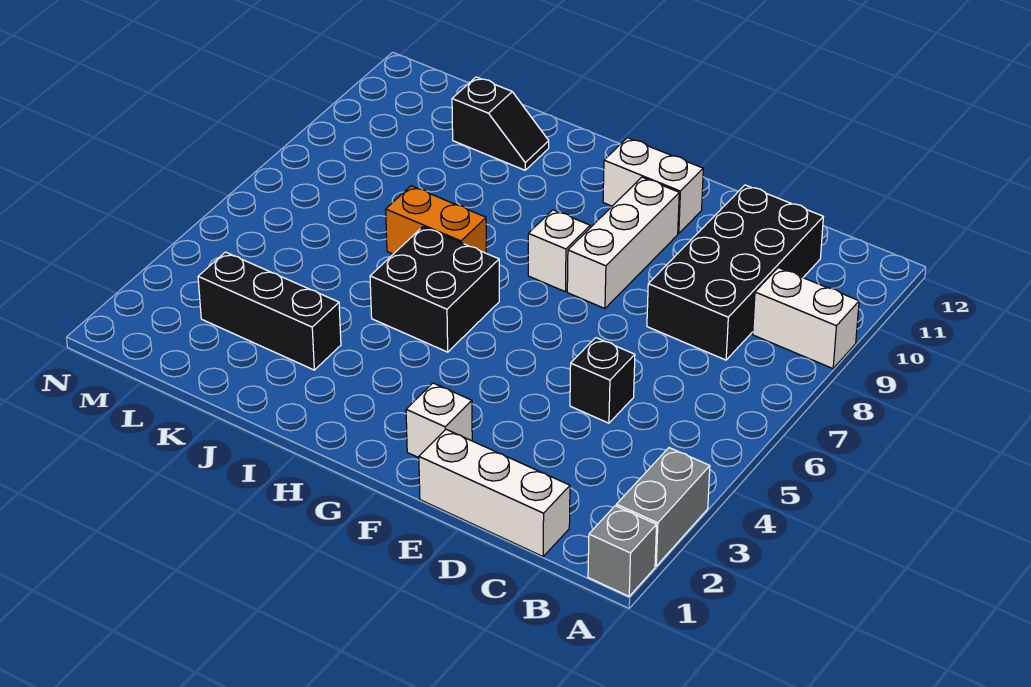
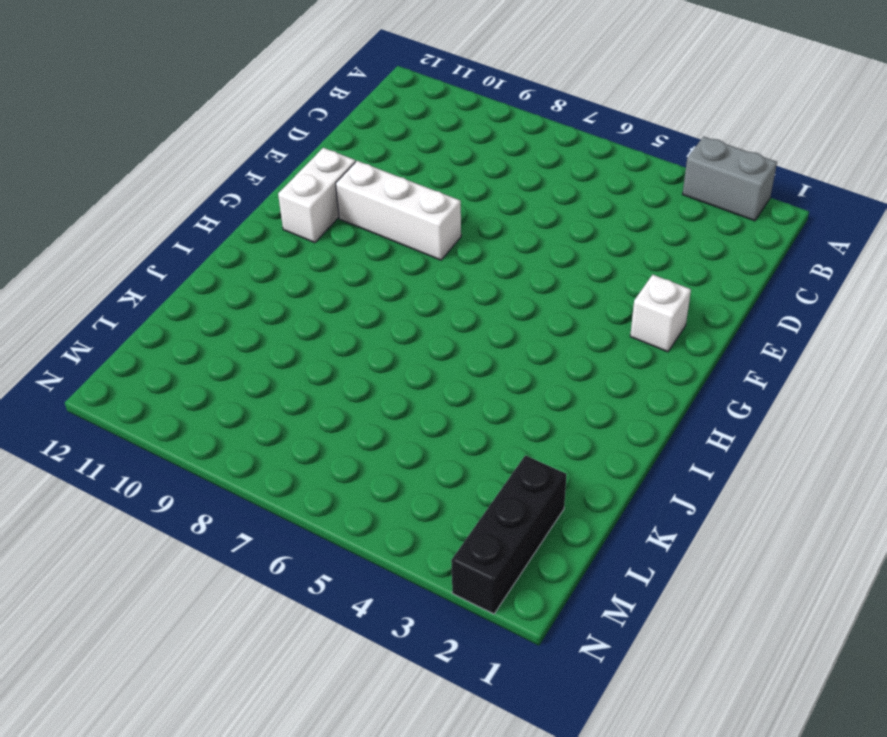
black brick L2:N2 level 1 -> black brick J3:L3 level 1
none -> grey brick A1 level 1
none -> white brick A9:B9 level 1
none -> white brick C1:E1 level 1

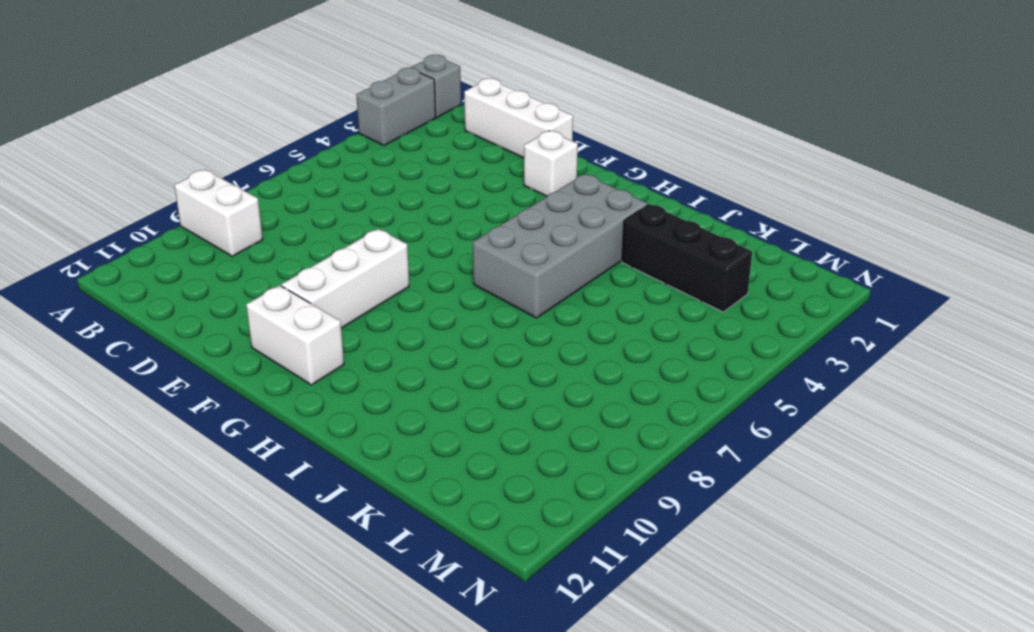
grey brick H3:I6 level 1 -> black brick H5:I6 level 1
none -> black brick C8:D11 level 1
none -> black brick D5 level 1
none -> white brick G8 level 1

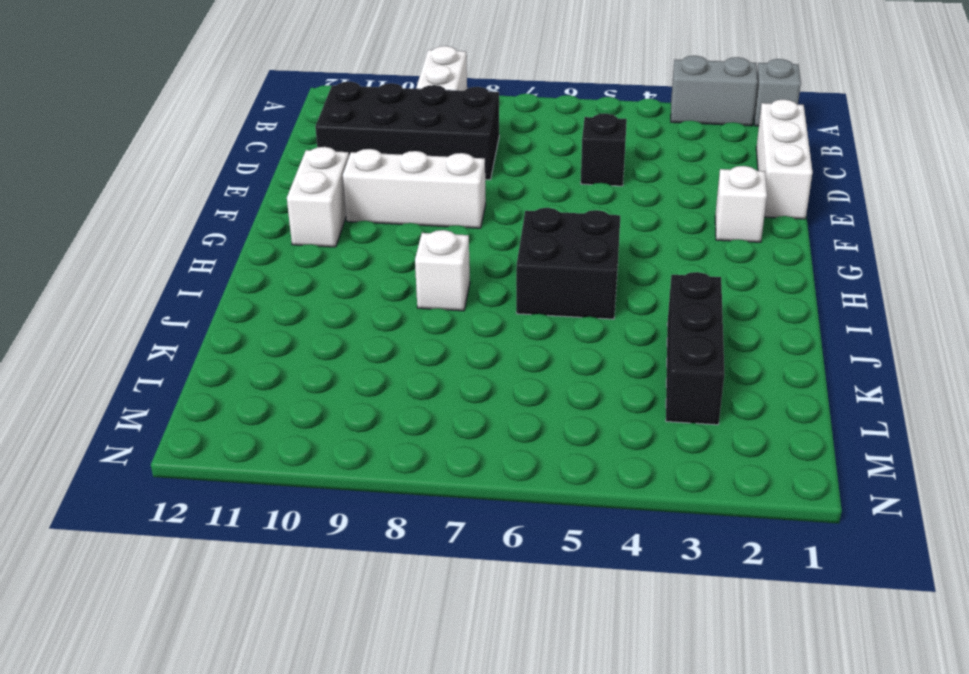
white brick I8 level 1 -> white brick G8 level 1
none -> orange brick I7:J7 level 1
none -> black slope J11:K11 level 1 top K

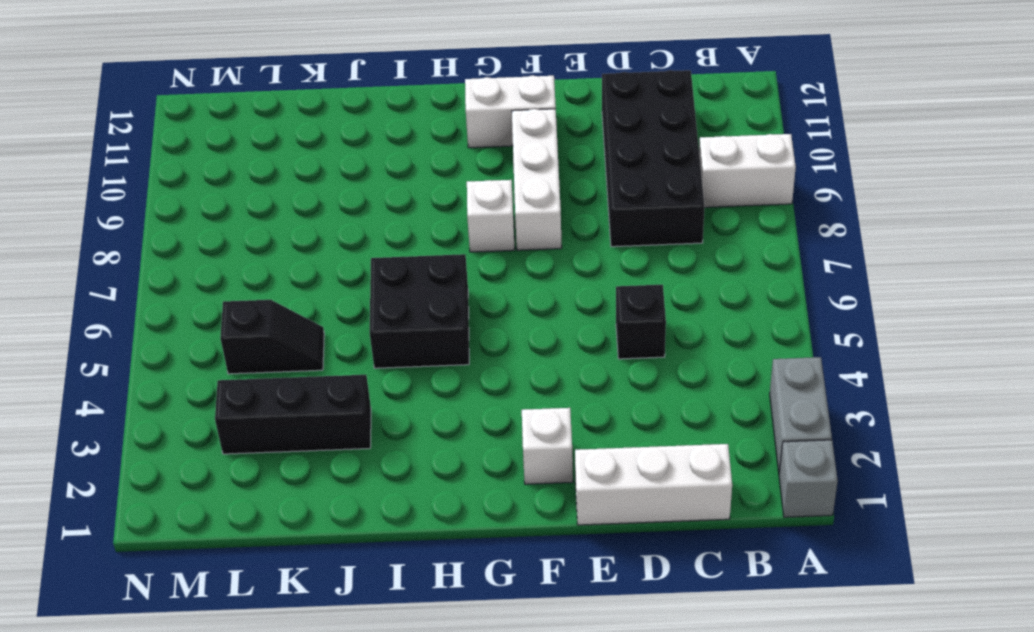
black slope K5:L5 level 1 top L -> black slope J11:K11 level 1 top K
none -> orange brick I7:J7 level 1

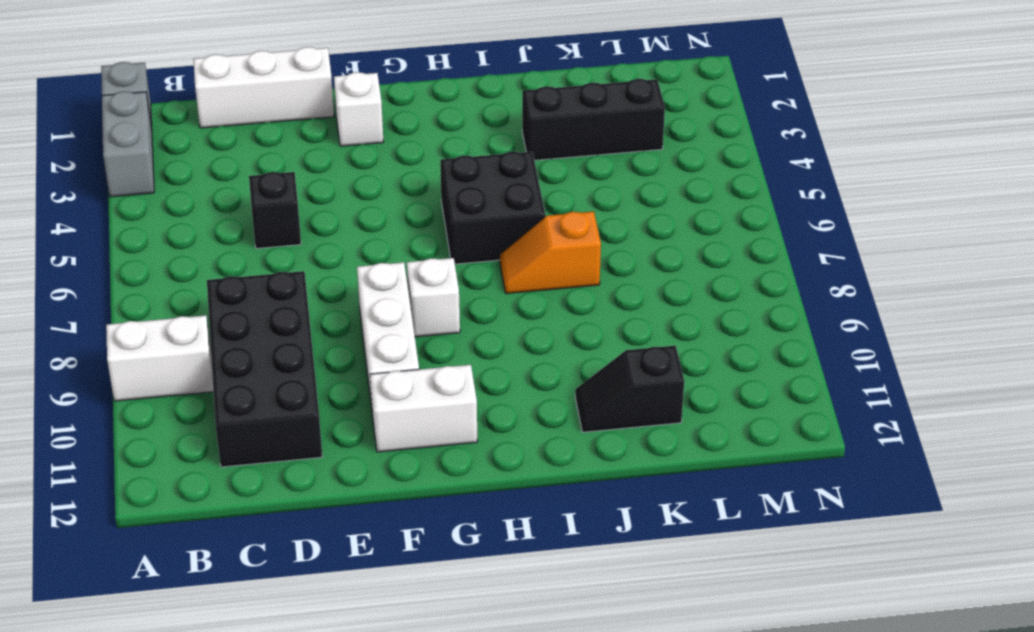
orange slope I7:J7 level 1 top J -> orange brick I7:J7 level 1

